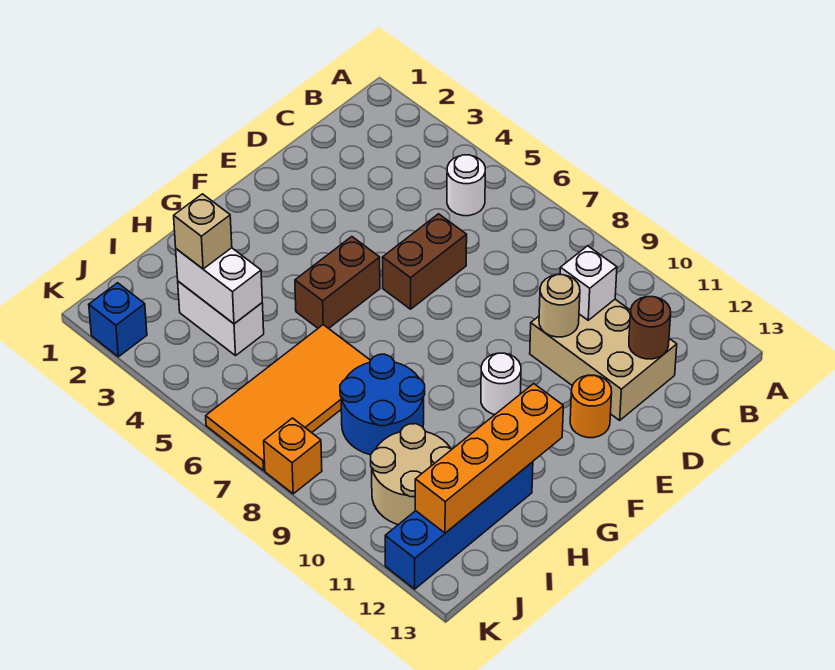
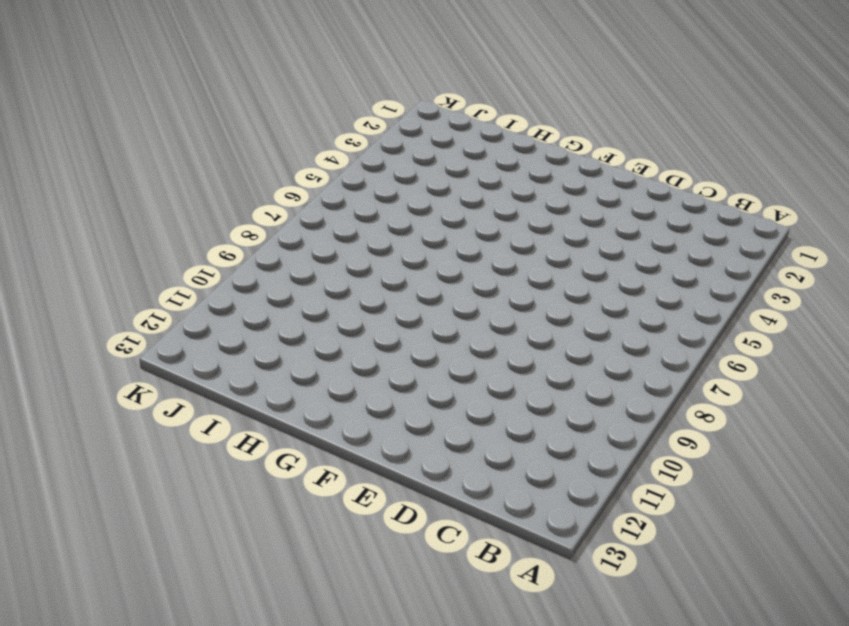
none -> white round brick B5 level 1
none -> tan brick C10:D12 level 1
none -> brown brick D6:E6 level 1

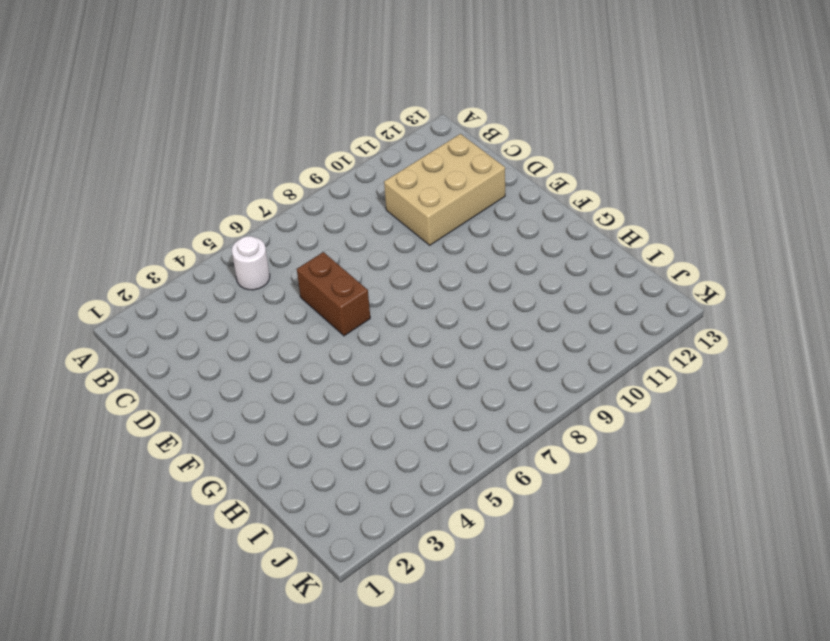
none -> orange round brick E12 level 1
none -> brown brick F5:G5 level 1
none -> white round brick F10 level 1

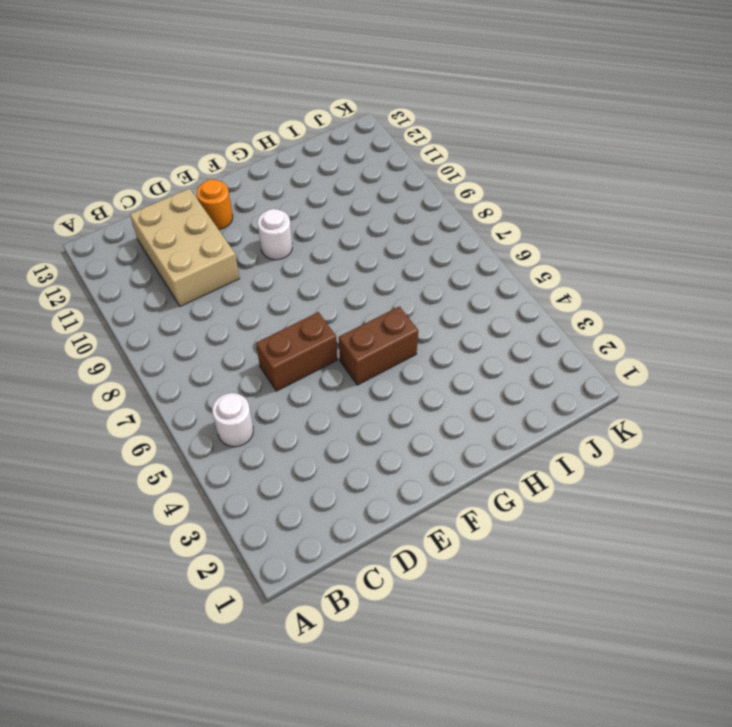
none -> orange tile H6:K7 level 1
none -> blue round brick H8:I9 level 1
none -> blue brick H12:K12 level 1

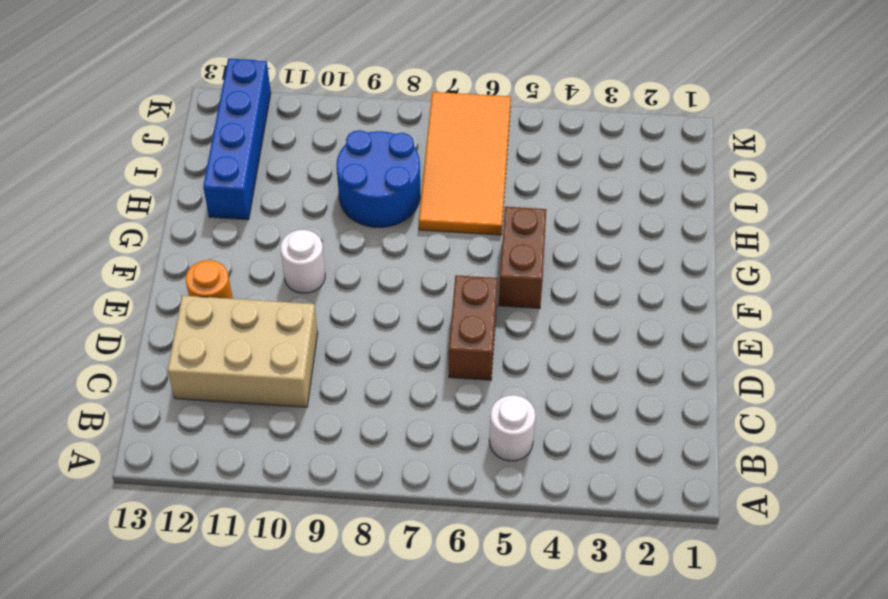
none -> white brick I3:I4 level 1
none -> tan round brick I10:J11 level 1
none -> blue brick K2 level 1

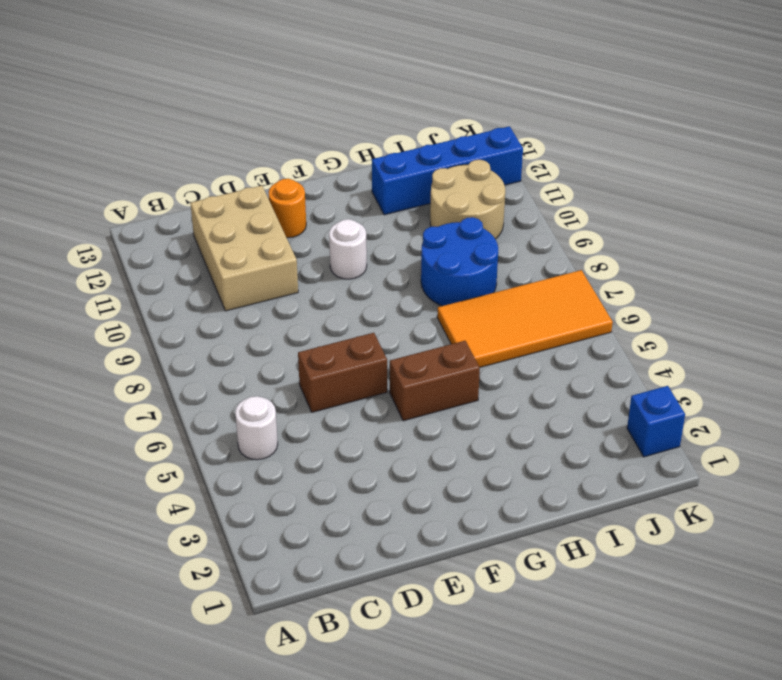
none -> white brick I3:I4 level 1
none -> orange brick K8 level 1
none -> white brick C10 level 2

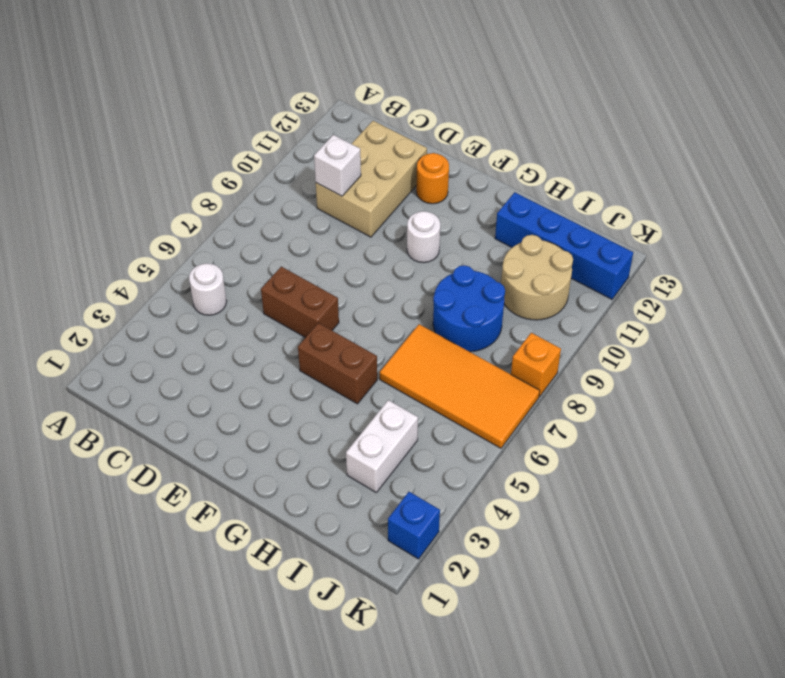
none -> brown round brick C12 level 2
none -> tan round brick D10 level 2
none -> orange brick G12:J12 level 2

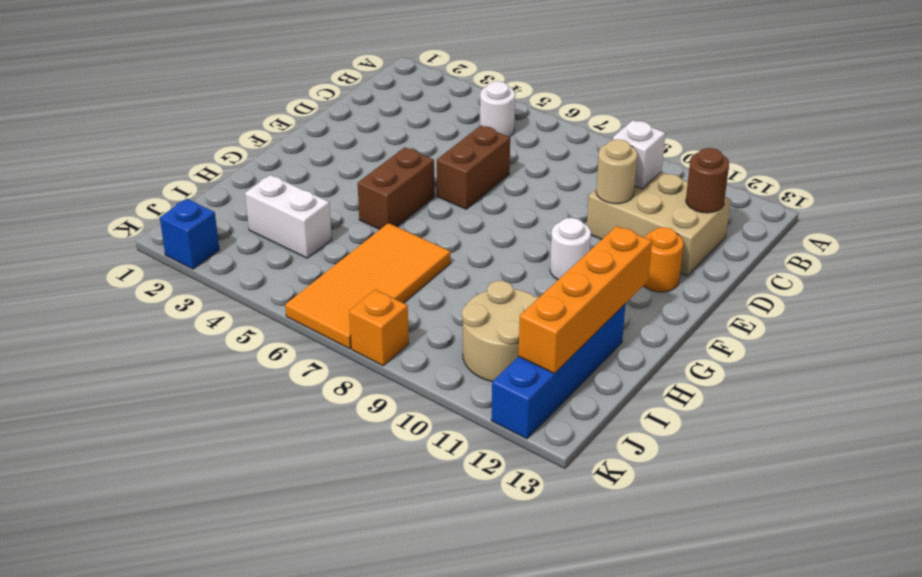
none -> blue round brick H8:I9 level 1
none -> white brick I3:I4 level 2
none -> tan brick I3 level 3

